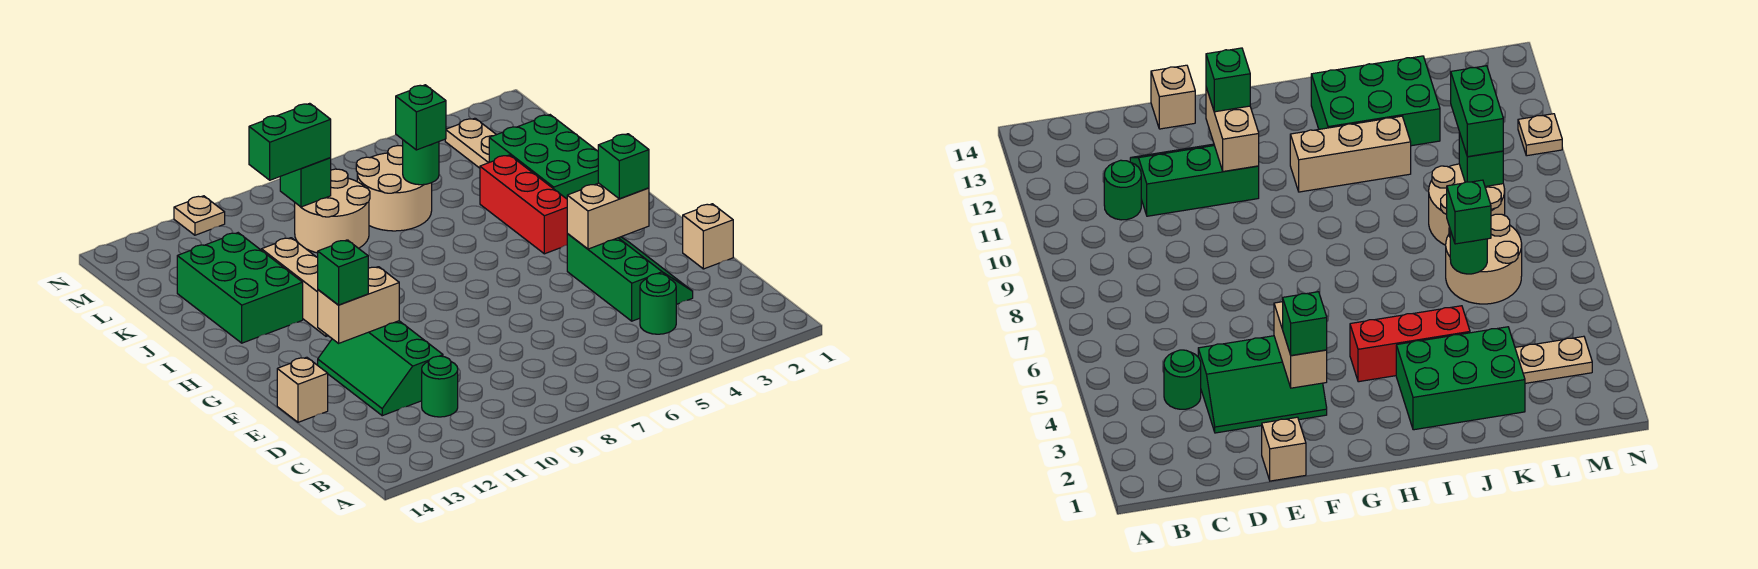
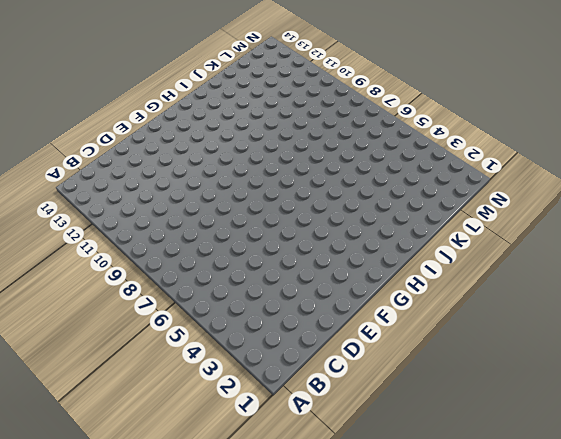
none -> green round brick C4 level 1
none -> green round brick C11 level 1
none -> green slope D3:F4 level 1 top 4

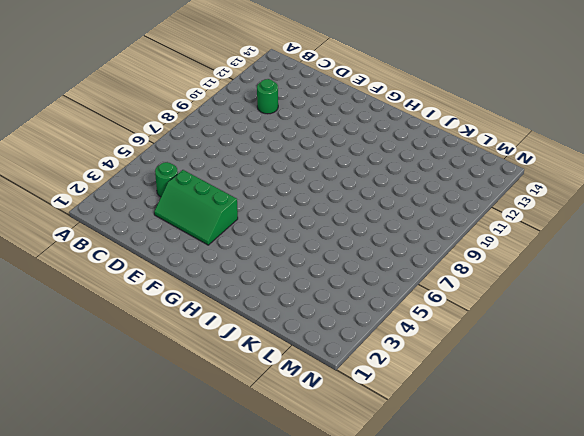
none -> green slope D11:F12 level 1 top 11
none -> tan brick E1 level 1
none -> tan brick E14 level 1

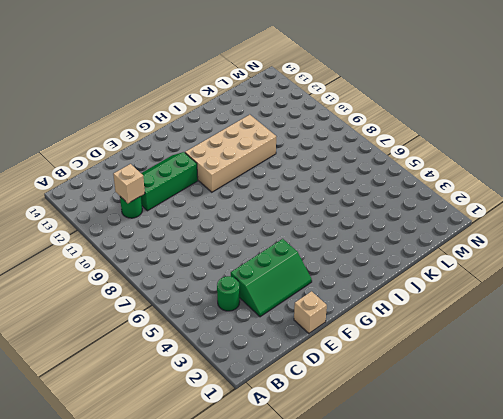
tan brick C11 level 2 -> tan brick E14 level 1
tan brick G10:J11 level 1 -> tan brick H11:J11 level 1
none -> red brick H4:J4 level 1
none -> green brick I2:K3 level 1
none -> green brick I12:K13 level 1

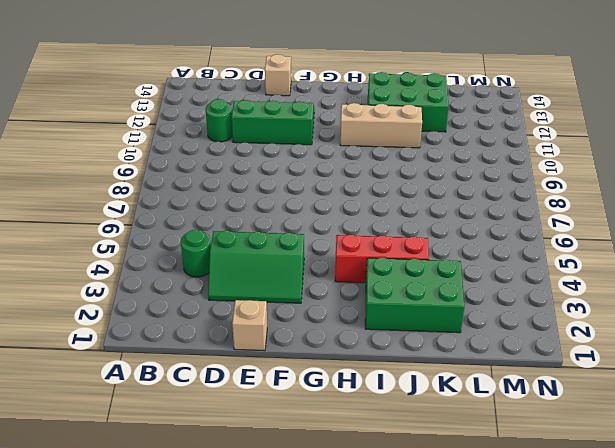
none -> tan round brick K6:L7 level 1
none -> tan round brick K8:L9 level 1
none -> tan plate L3:M3 level 1

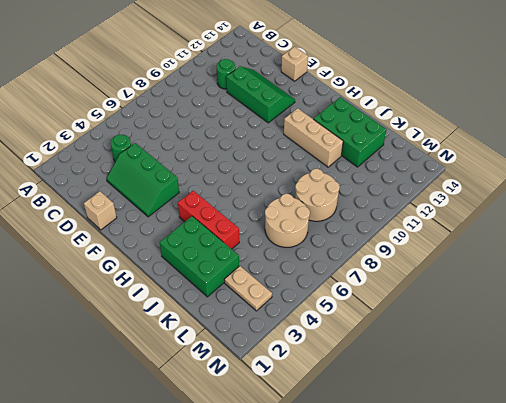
none -> tan plate N11 level 1
none -> tan brick F3:F4 level 2
none -> tan brick F11:F12 level 2

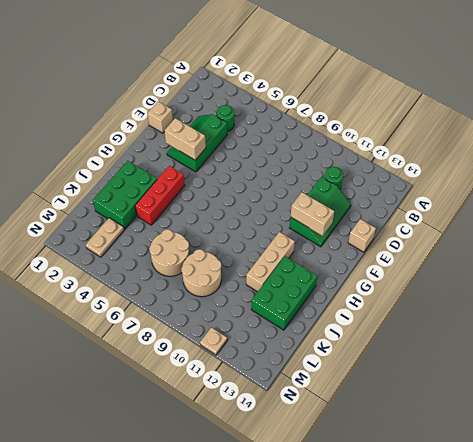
none -> green round brick K6 level 2
none -> green brick L9 level 2
none -> green brick F3 level 3

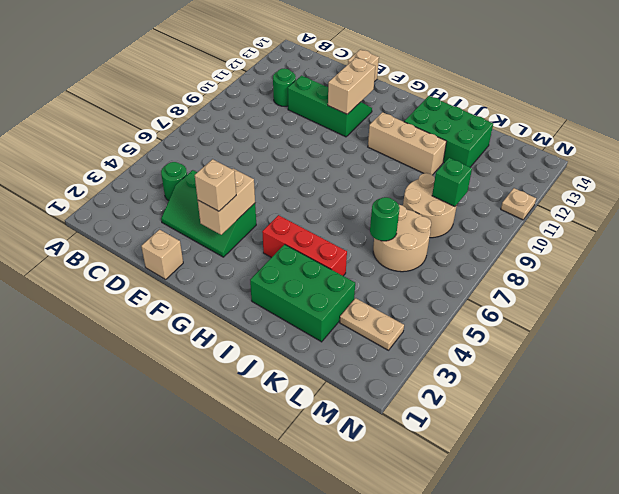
tan brick F3 level 3 -> green brick F3 level 3
none -> green brick F12 level 3
none -> green brick K6 level 3
none -> green brick L9:L10 level 3

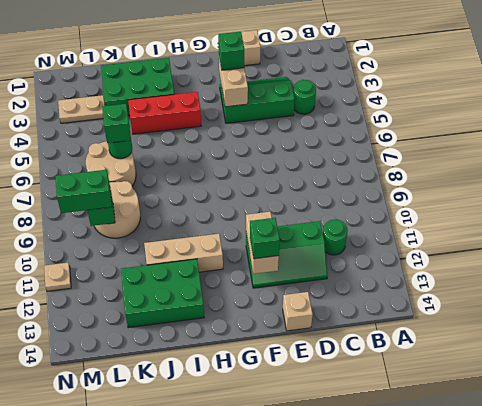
green brick L9:M9 level 3 -> green brick L9:L10 level 3

